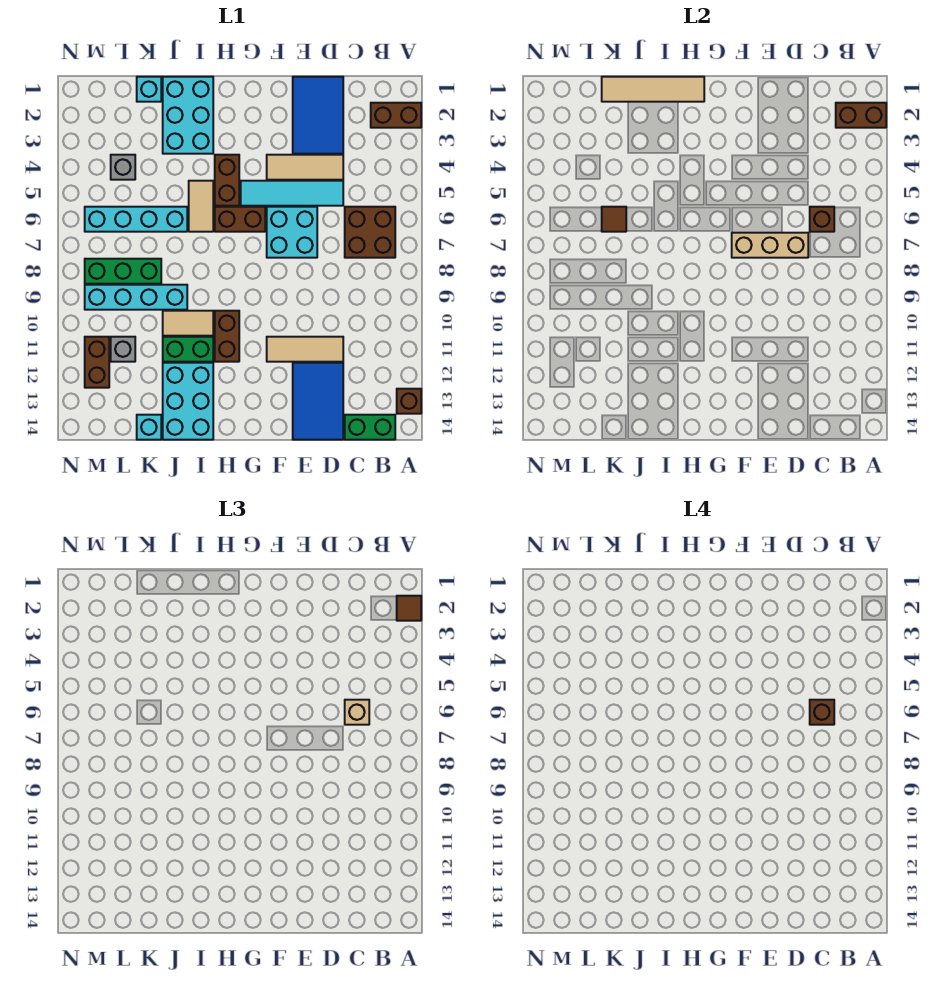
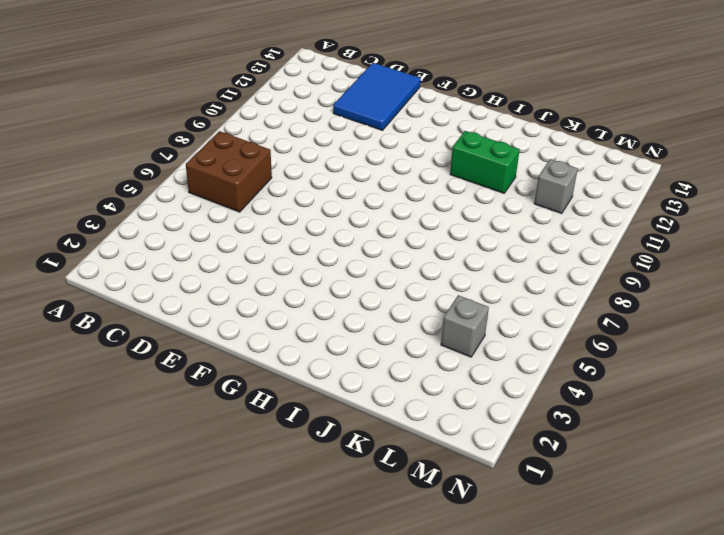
none -> brown brick A2:B2 level 1
none -> brown brick A13 level 1
none -> green brick B14:C14 level 1
none -> blue tile D1:E3 level 1

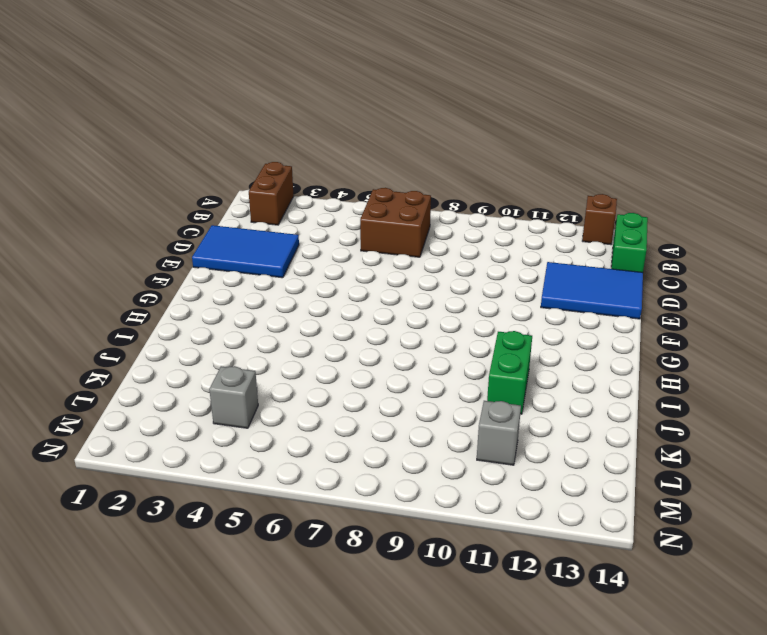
none -> tan tile D4:F4 level 1
none -> cyan tile D5:G5 level 1
none -> tan tile D11:F11 level 1
none -> cyan brick E6:F7 level 1

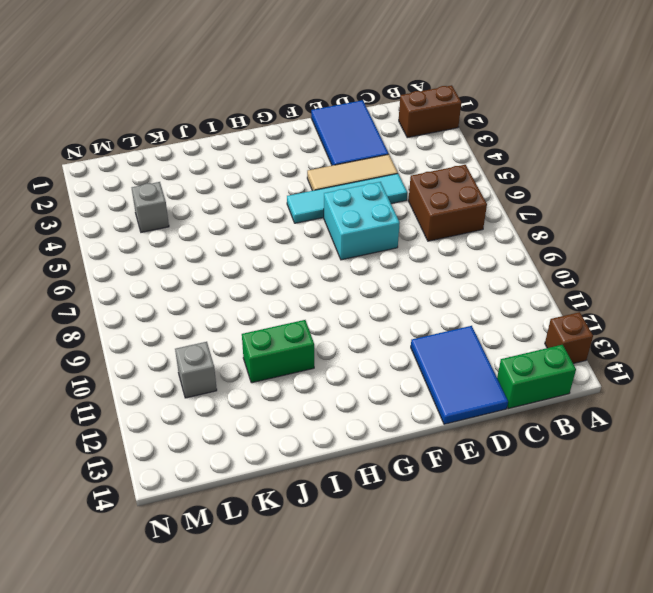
none -> tan tile D11:F11 level 1
none -> brown brick G6:H6 level 1
none -> brown brick H4:H5 level 1
none -> brown brick H10:H11 level 1

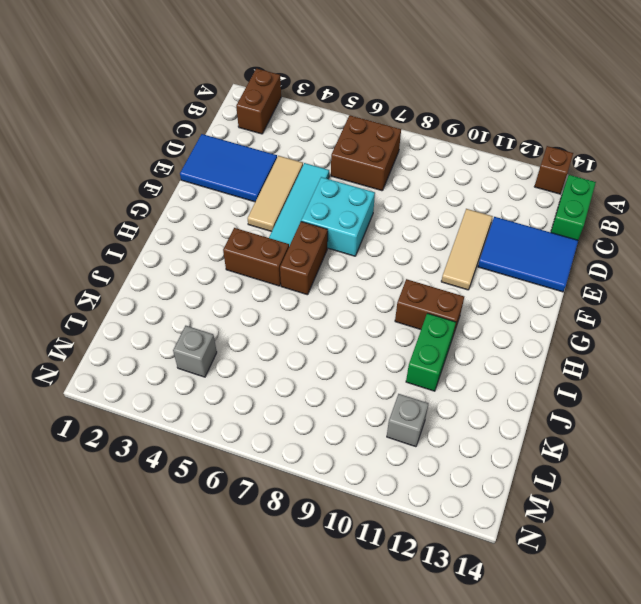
none -> cyan brick I1:J3 level 1
none -> tan tile I5:I6 level 1
none -> tan tile I10:J10 level 1
none -> cyan brick I12:J14 level 1

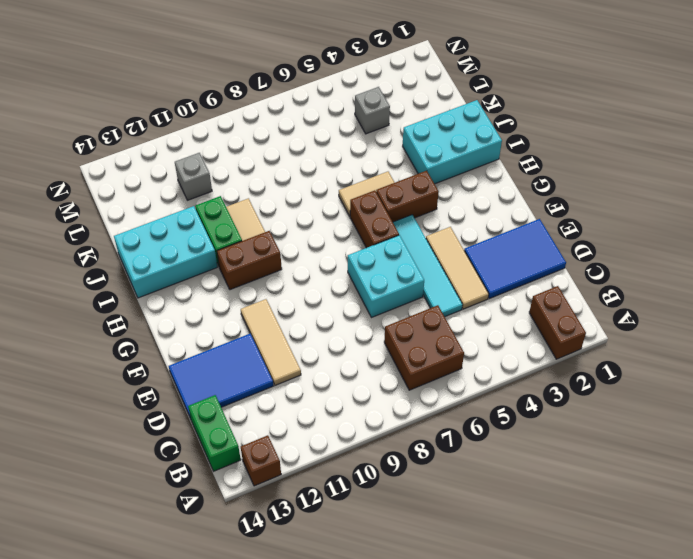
none -> cyan brick J6:M6 level 1
none -> cyan brick J9:M9 level 1
none -> cyan brick K1 level 1
none -> green brick K8:M8 level 1

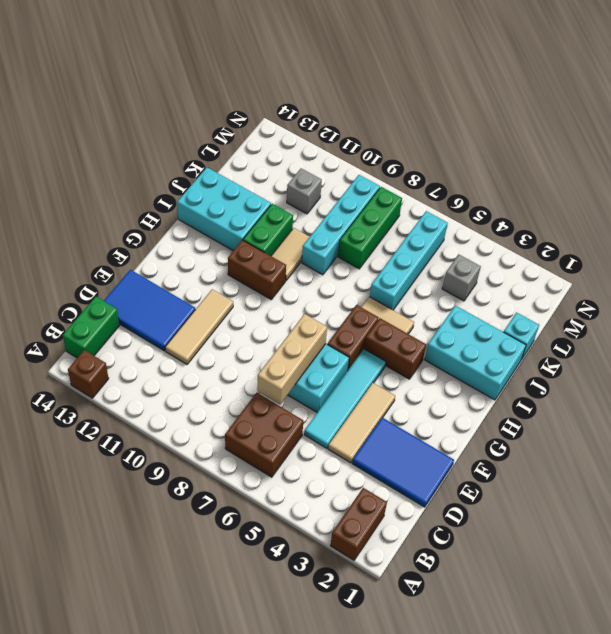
none -> cyan brick K14 level 1
none -> brown brick M11:M12 level 1
none -> brown brick A2:B2 level 2
none -> brown brick C6 level 2

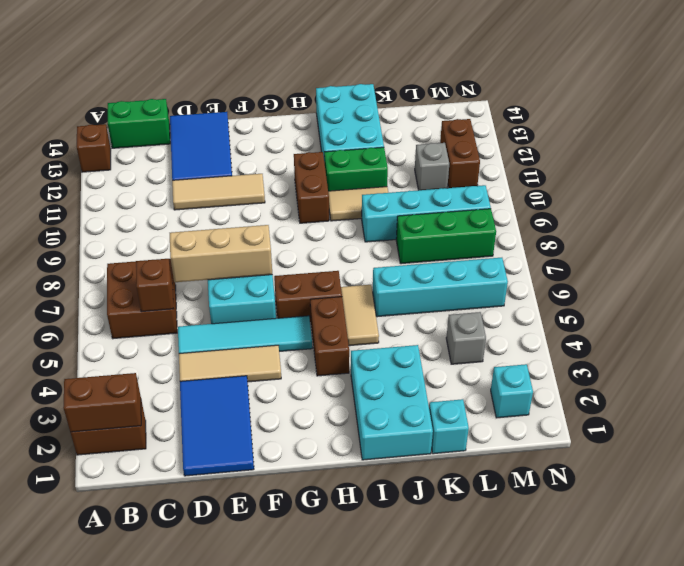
cyan brick M2 level 1 -> cyan brick K14 level 1
none -> tan tile H1:K1 level 2
none -> brown tile K6 level 2
none -> brown tile A2 level 3
none -> tan brick C6 level 3

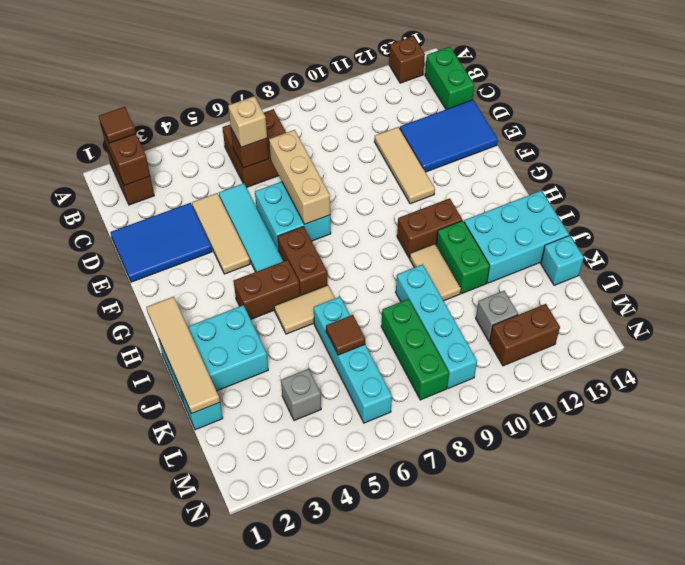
none -> brown brick C6 level 4

